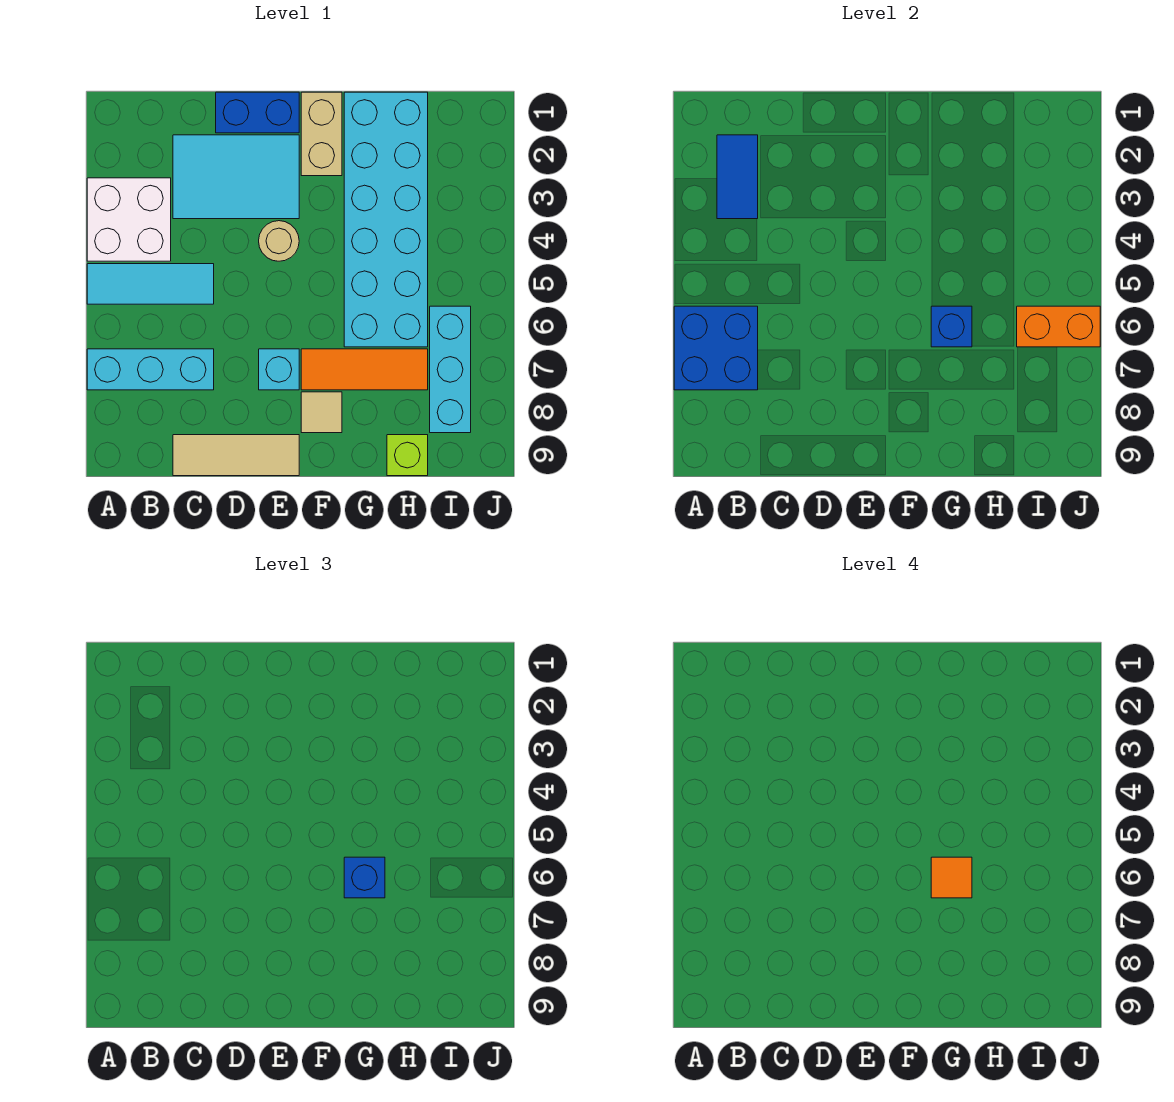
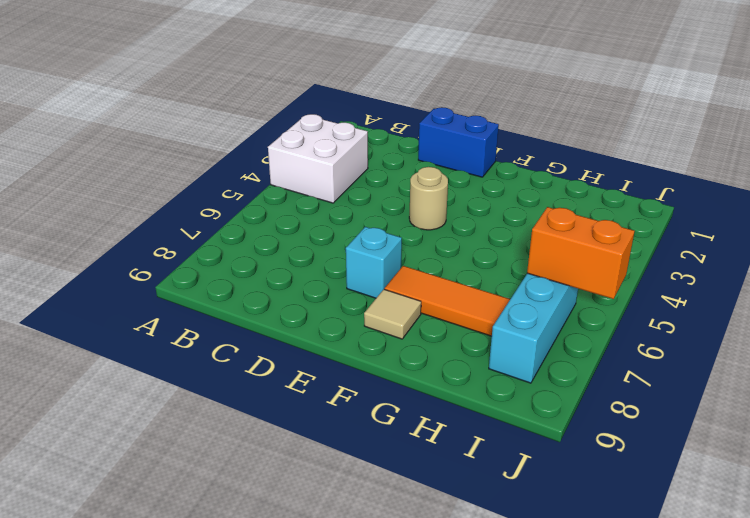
none -> cyan tile A5:C5 level 1
none -> cyan brick A7:C7 level 1
none -> cyan tile C2:E3 level 1

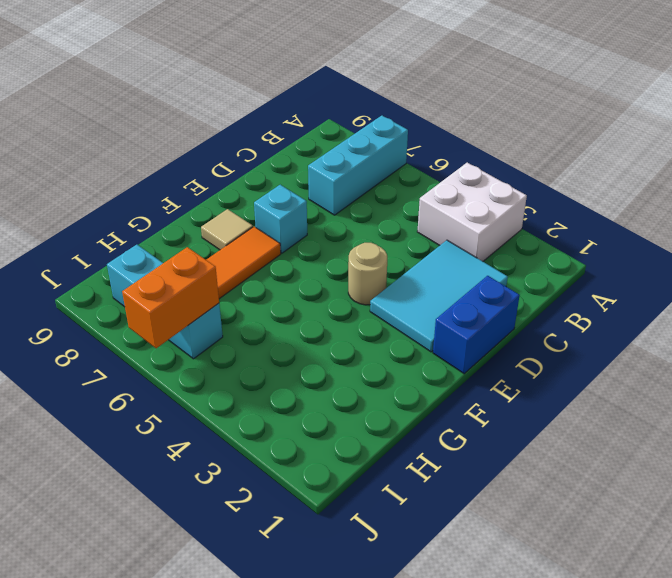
none -> cyan tile A5:C5 level 1
none -> tan tile C9:E9 level 1
none -> tan brick F1:F2 level 1

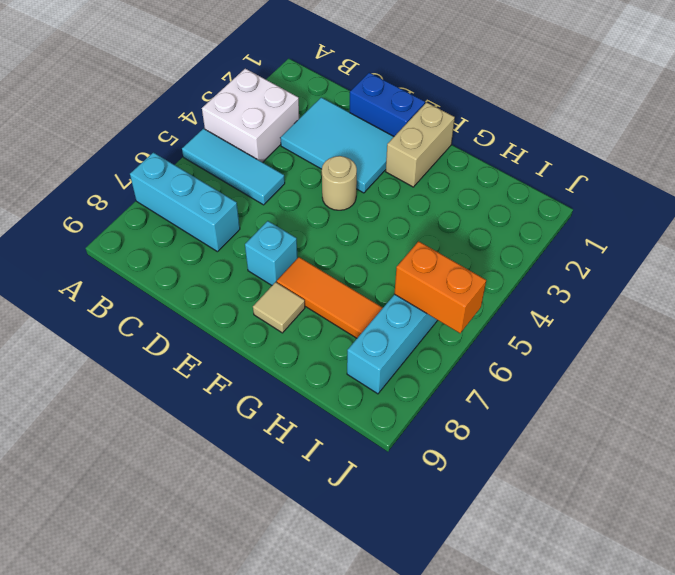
none -> tan tile C9:E9 level 1
none -> cyan brick G1:H6 level 1
none -> lime brick H9 level 1

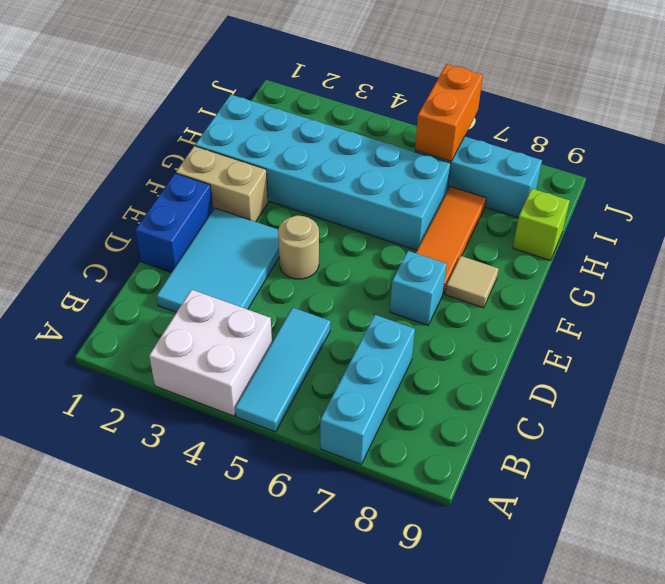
none -> tan tile C9:E9 level 1
none -> blue brick A6:B7 level 2
none -> blue tile B2:B3 level 2

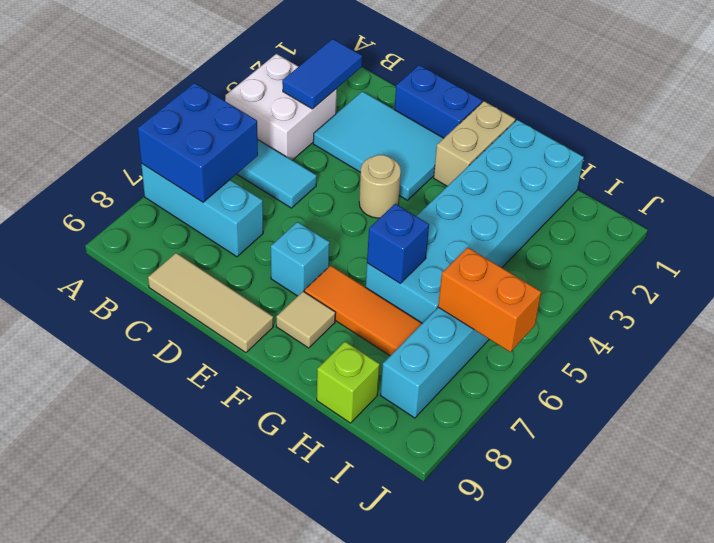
none -> blue brick G6 level 3
none -> orange tile G6 level 4

